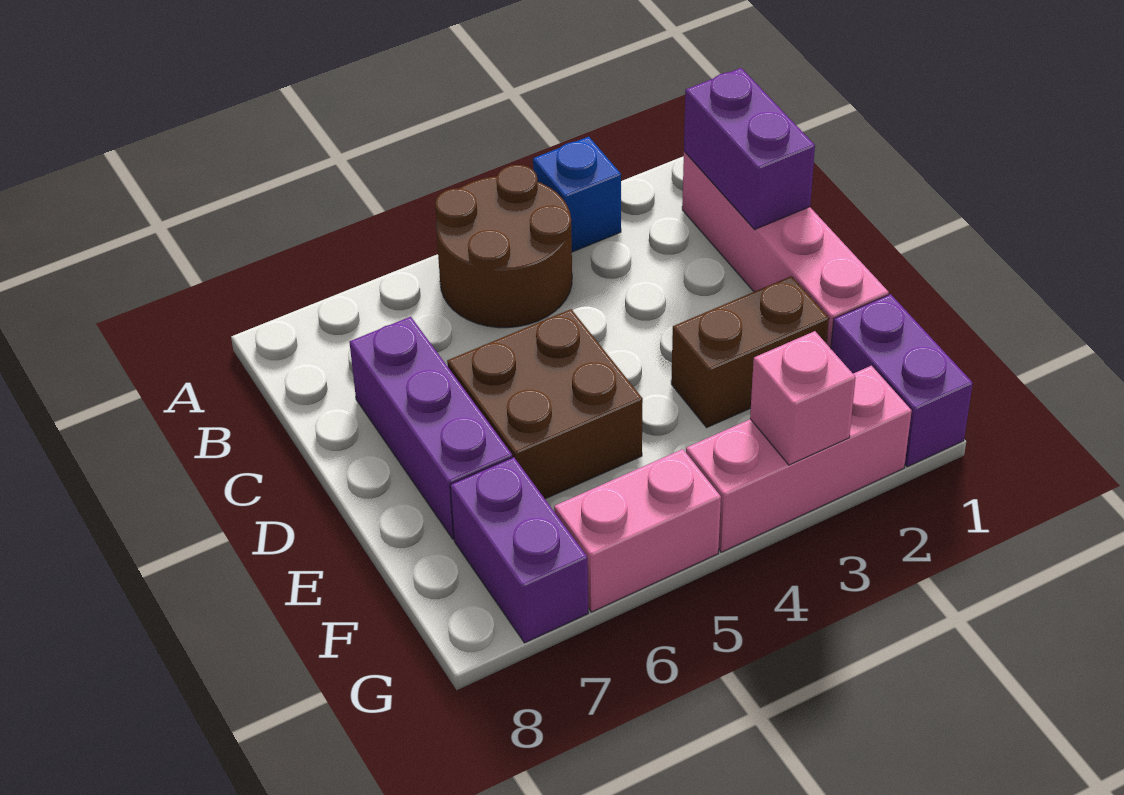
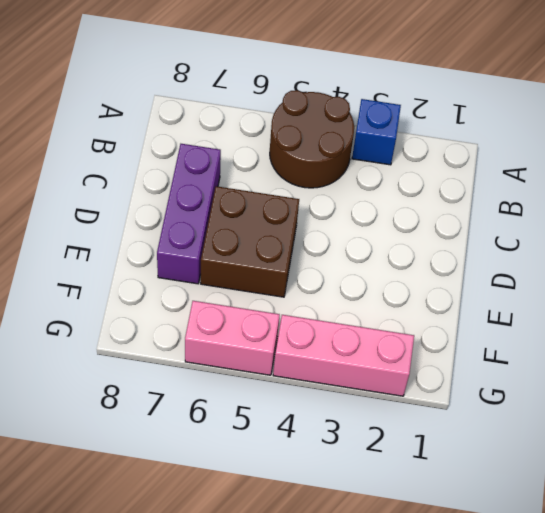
none -> pink brick B1:E1 level 1
none -> brown brick E2:E3 level 1
none -> purple brick F1:G1 level 1

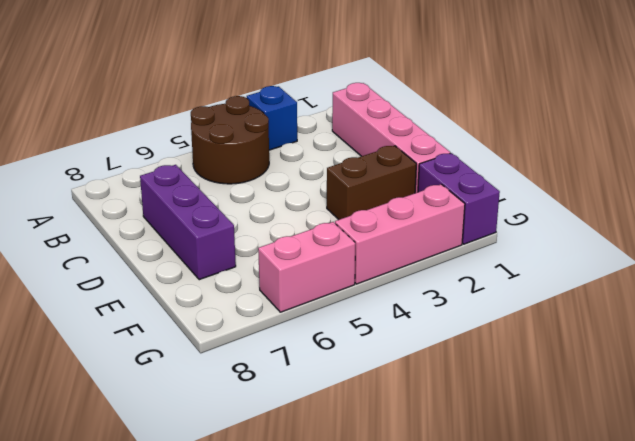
none -> brown brick D5:E6 level 1
none -> purple brick F7:G7 level 1
none -> purple brick B1:C1 level 2

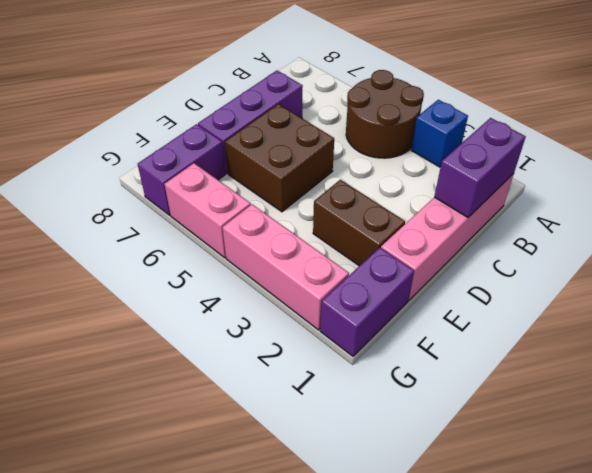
none -> pink brick G3 level 2

